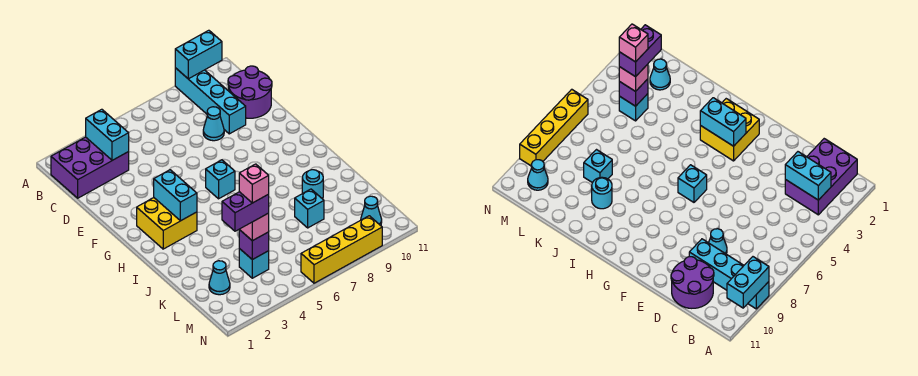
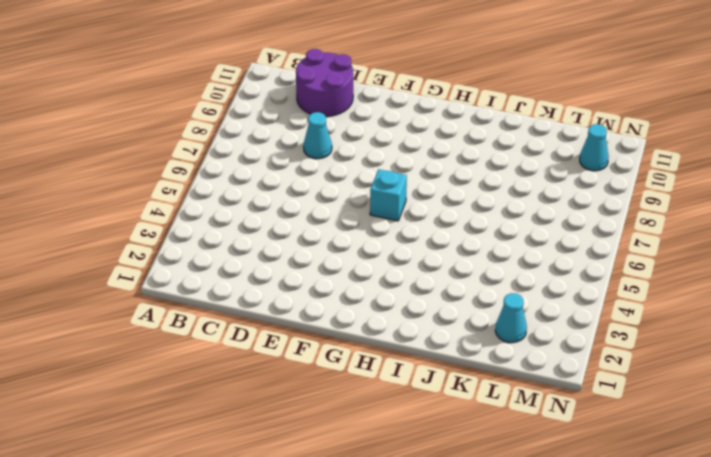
none -> cyan brick A9:D9 level 1
none -> purple brick B1:C3 level 1
none -> yellow brick G2:H3 level 1

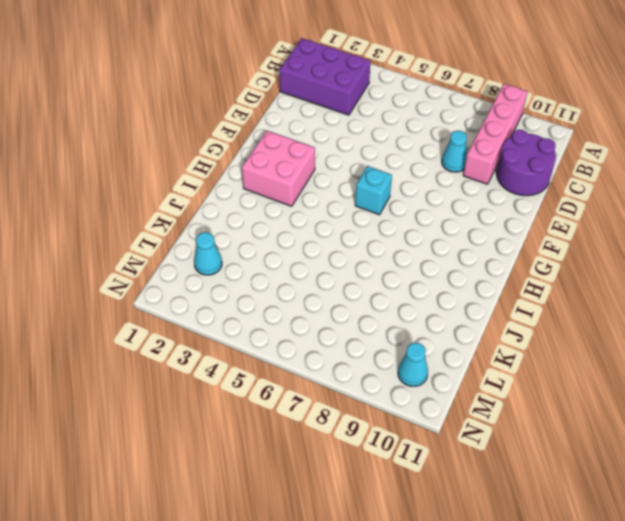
pink brick A9:D9 level 1 -> cyan brick A9:D9 level 1
pink brick G2:H3 level 1 -> yellow brick G2:H3 level 1
none -> cyan round brick J9 level 1
none -> cyan brick K8 level 1
none -> cyan brick L4 level 1

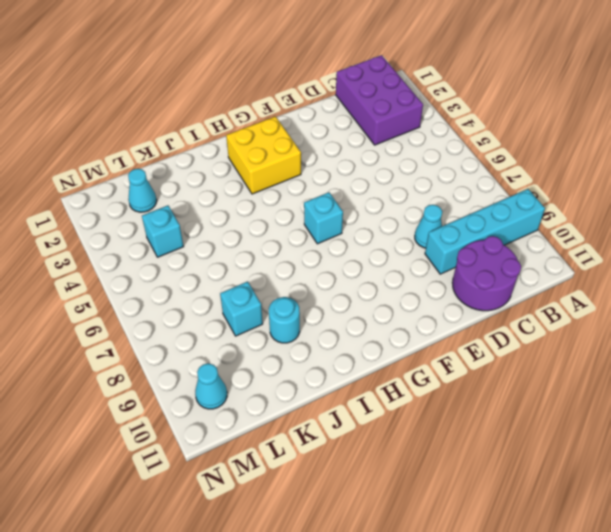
none -> yellow brick N6:N9 level 1
none -> cyan brick A9:A10 level 2
none -> cyan brick B3:C3 level 2

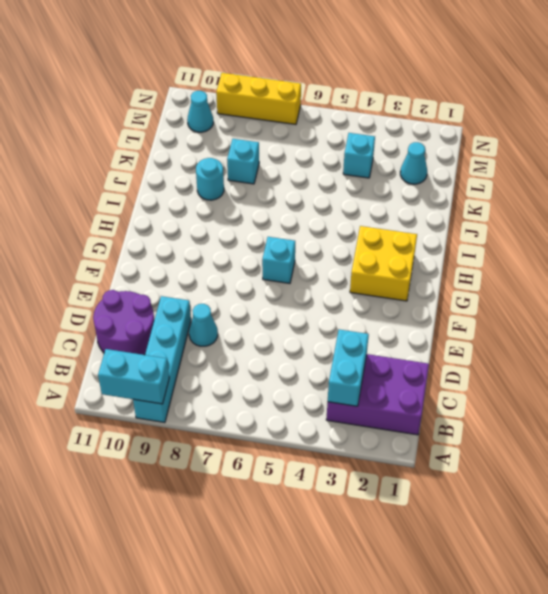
yellow brick N7:N9 level 1 -> yellow brick N6:N9 level 1
none -> cyan brick G3:H3 level 2
none -> purple brick L4 level 2
none -> pink brick L4 level 3

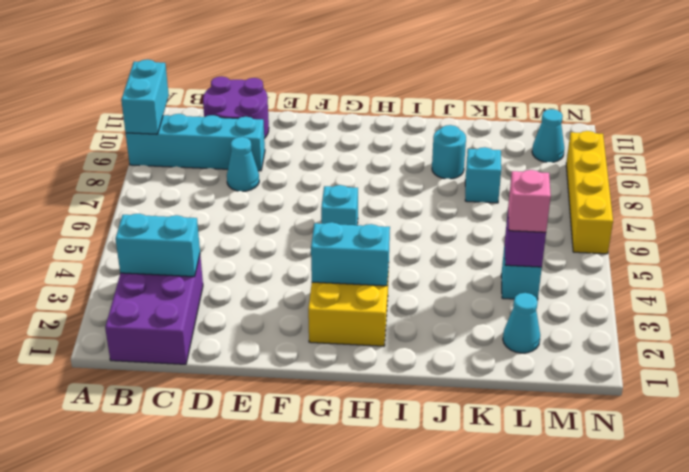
none -> purple brick L3:L4 level 4
none -> pink brick L4 level 5

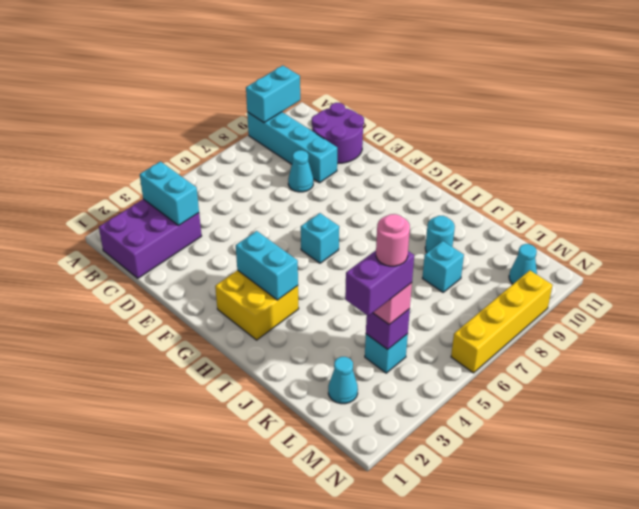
pink round brick L4 level 5 -> pink brick L4 level 5

